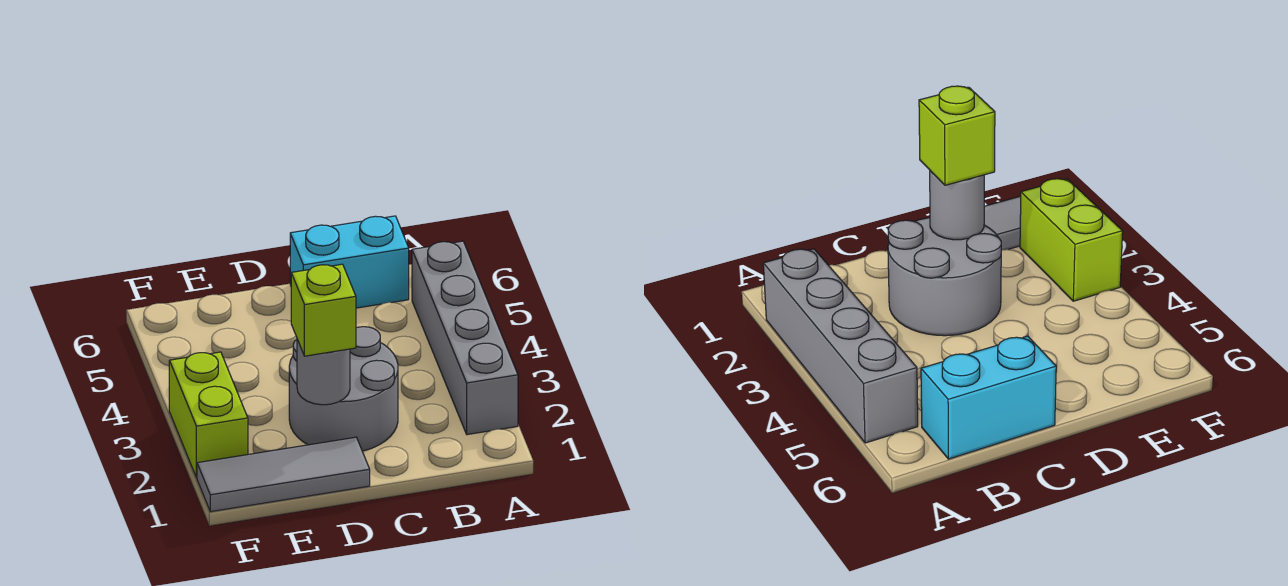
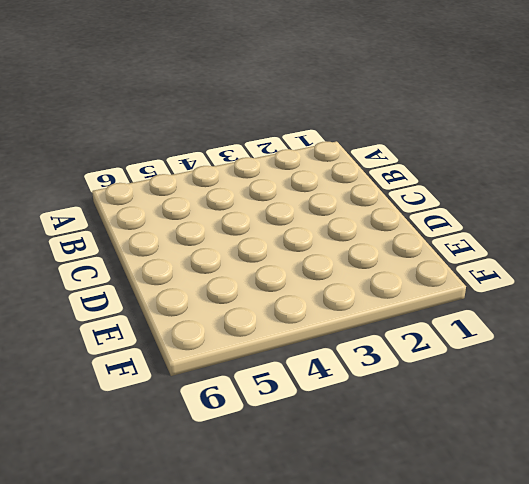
none -> grey brick A2:A5 level 1
none -> cyan brick B6:C6 level 1

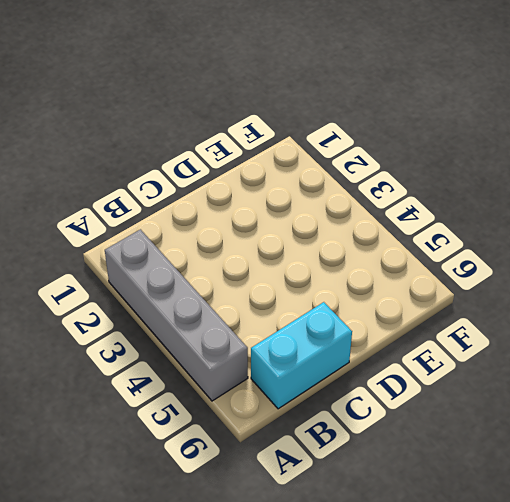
none -> grey round brick C2:D3 level 1
none -> grey tile D1:F1 level 1

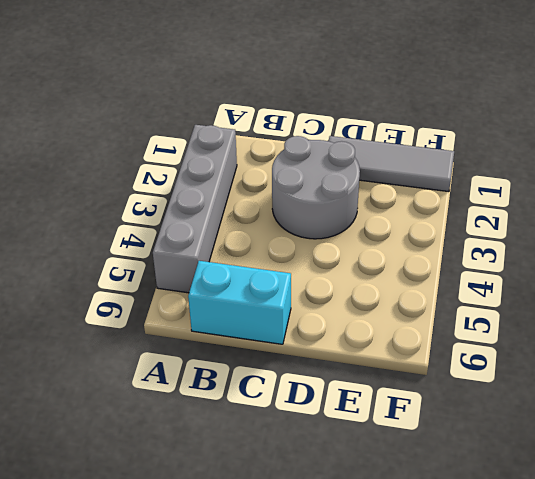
none -> lime brick F2:F3 level 1
none -> grey round brick D2 level 2

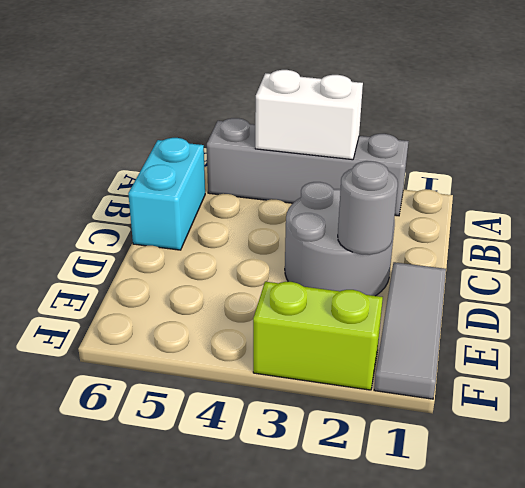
white brick A3:A4 level 2 -> none
none -> lime brick D2 level 3

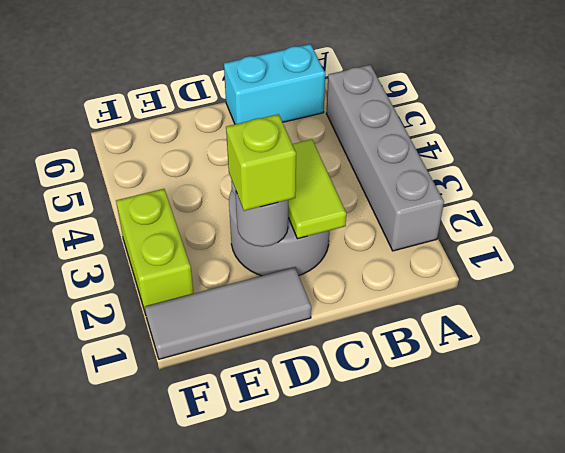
lime tile C2:C3 level 2 -> none

